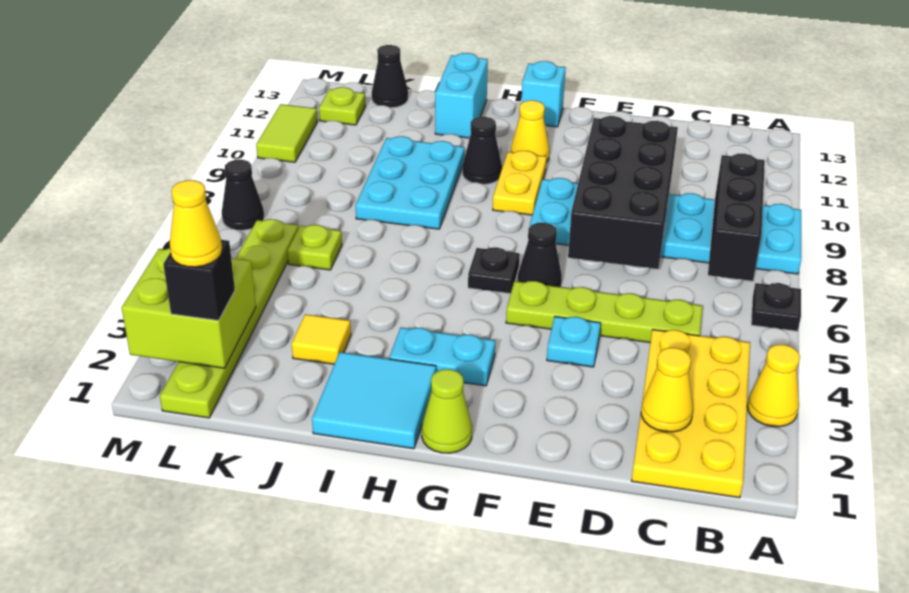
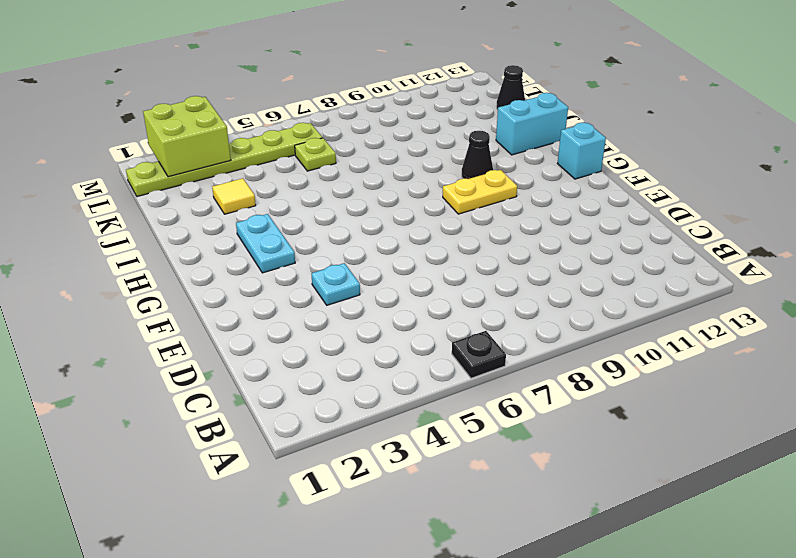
none -> yellow cone A3 level 1
none -> cyan plate A8:F9 level 1
none -> yellow plate B1:C4 level 1
none -> lime plate C5:F5 level 1

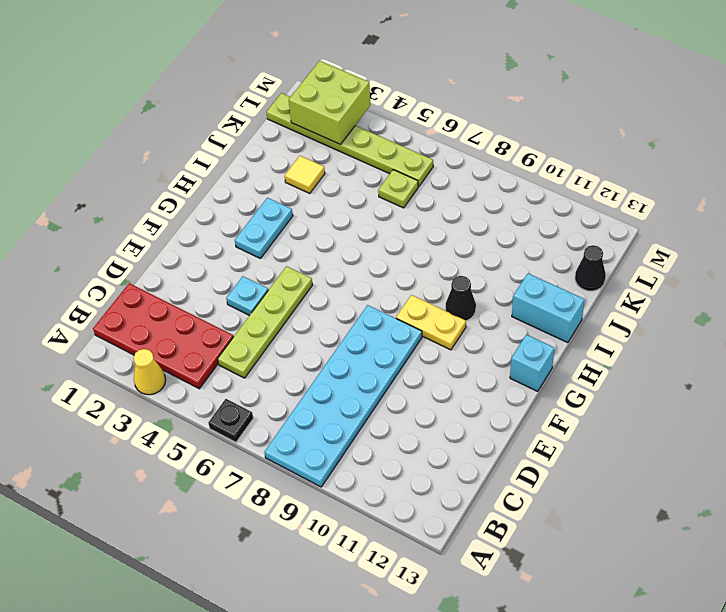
red plate B1:C4 level 1 -> yellow plate B1:C4 level 1
none -> black cone F6 level 1
none -> lime cone G1 level 1
none -> black plate G6 level 1
none -> yellow cone G11 level 1

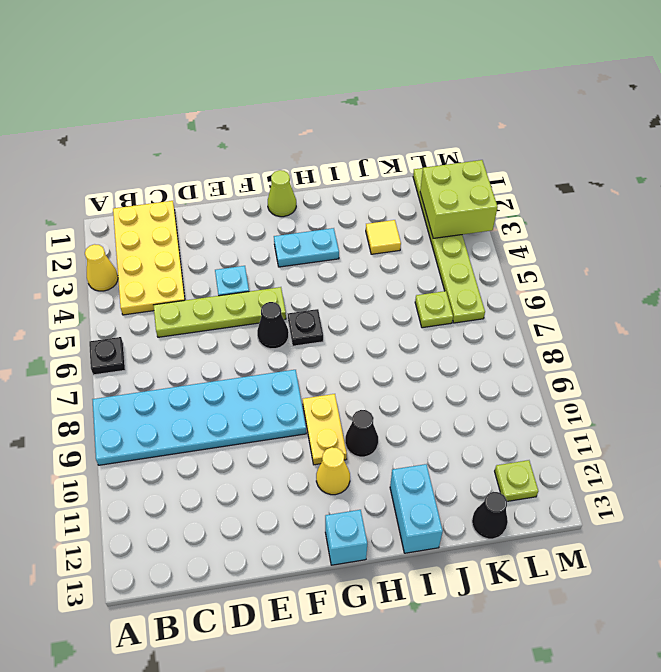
none -> cyan tile H1:I2 level 1
none -> cyan plate I8:J10 level 1
none -> black cone M7 level 1
none -> lime tile M10:M11 level 1

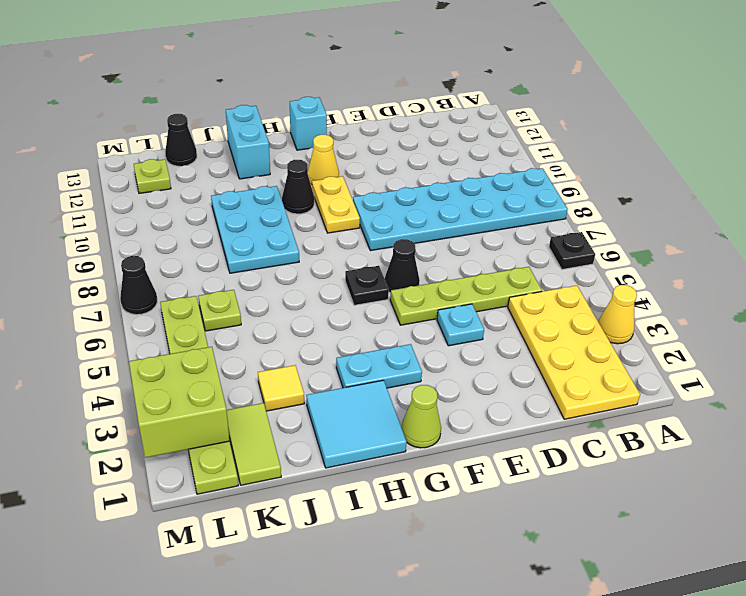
lime tile K1:K2 level 1 -> lime tile M10:M11 level 1
none -> black brick B7:B9 level 2
none -> yellow cone C2 level 2
none -> black brick D7:E10 level 2
none -> black brick L2 level 3

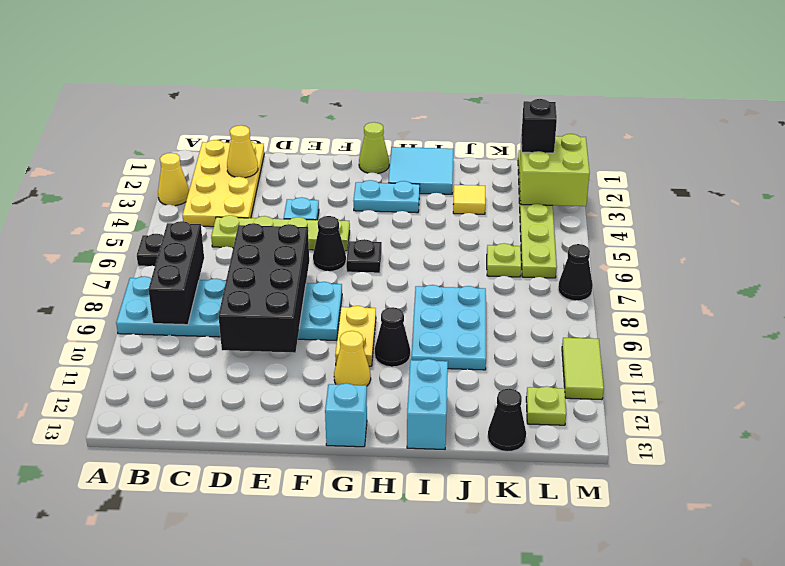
none -> yellow cone L2 level 4

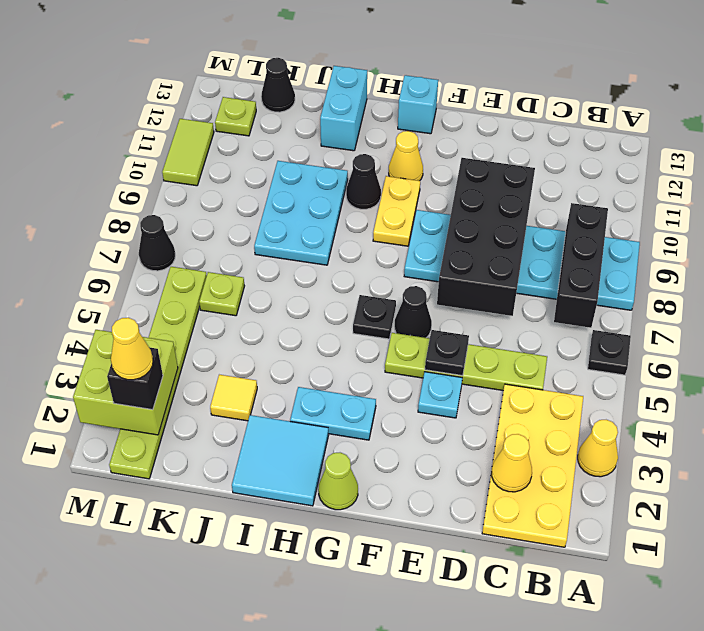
black plate E5 level 2 -> none

